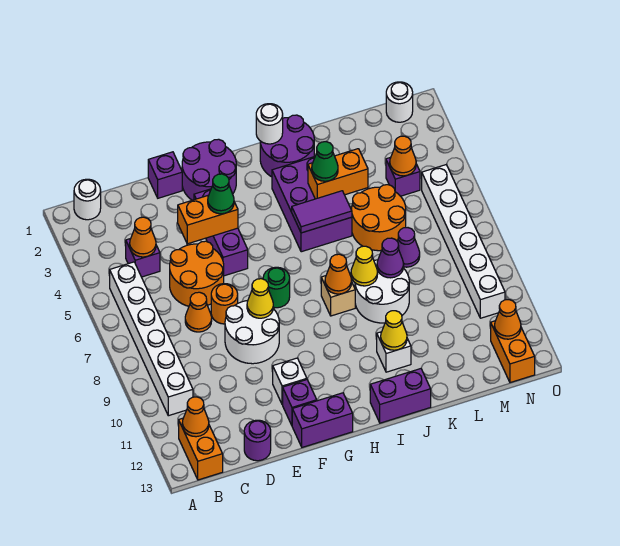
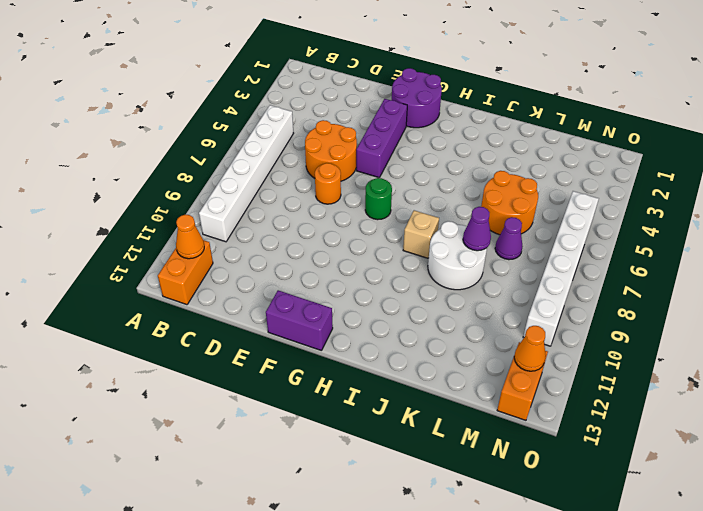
none -> white round brick B1 level 1
none -> purple brick C4 level 1
none -> orange cone D7 level 1
none -> purple round brick D13 level 1

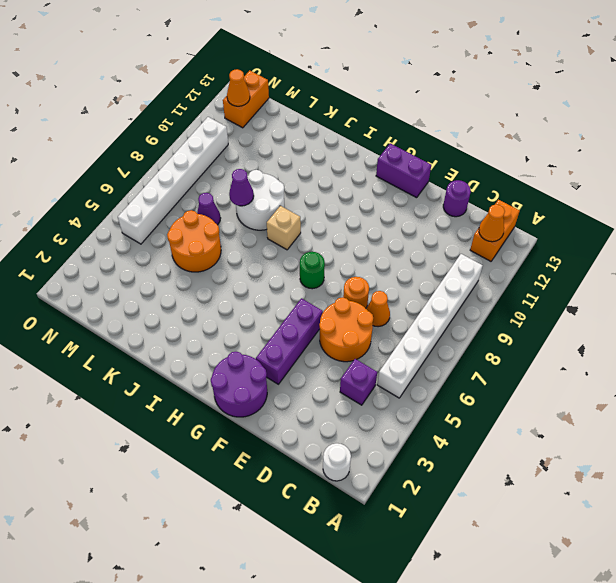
none -> purple brick E1 level 1
none -> white round brick E8:F9 level 1
none -> white brick F11 level 1
none -> purple brick F12 level 1

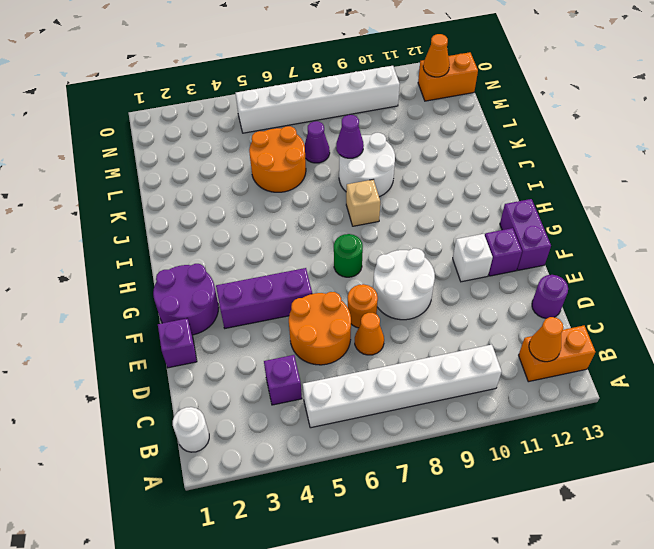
none -> purple round brick I1:J2 level 1
none -> purple brick I3:J5 level 1
none -> purple brick I13:J13 level 1
none -> white brick J11 level 1

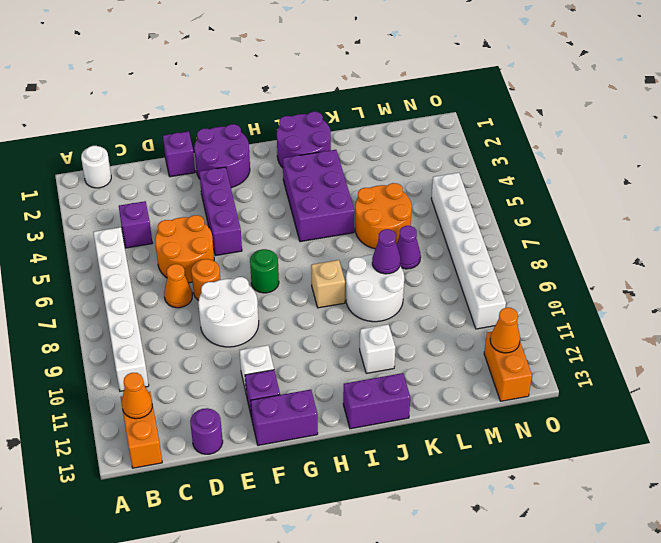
none -> purple brick M4 level 1
none -> white round brick N1 level 1
none -> orange cone C4 level 2
none -> orange brick E4:F4 level 2

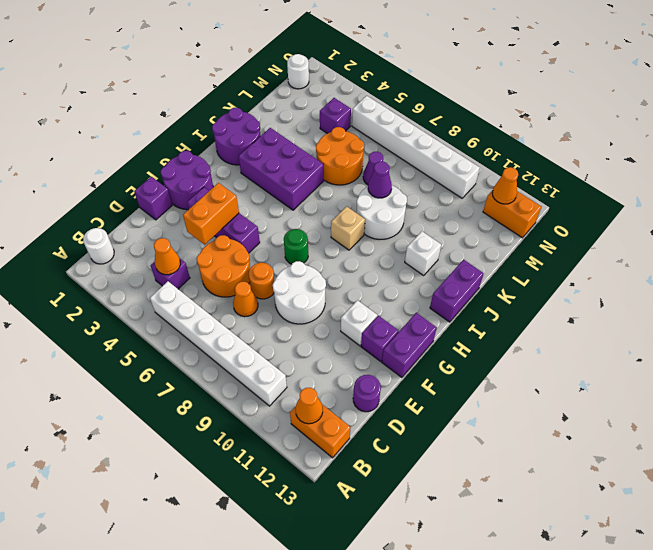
none -> yellow cone F8 level 2
none -> white round brick I1 level 2
none -> purple tile I5:J5 level 2
none -> orange cone I8 level 2

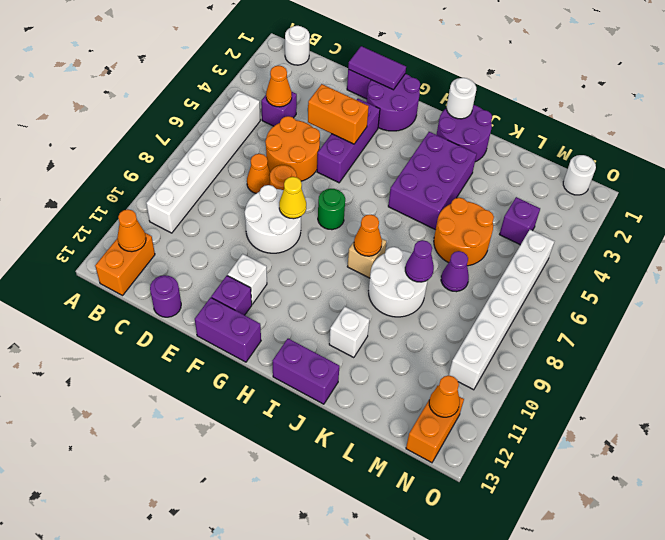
purple tile E1:F1 level 2 -> purple tile I5:J5 level 2
none -> orange brick J4:K4 level 2
none -> yellow cone J8 level 2
none -> yellow cone J11 level 2
none -> orange cone M4 level 2

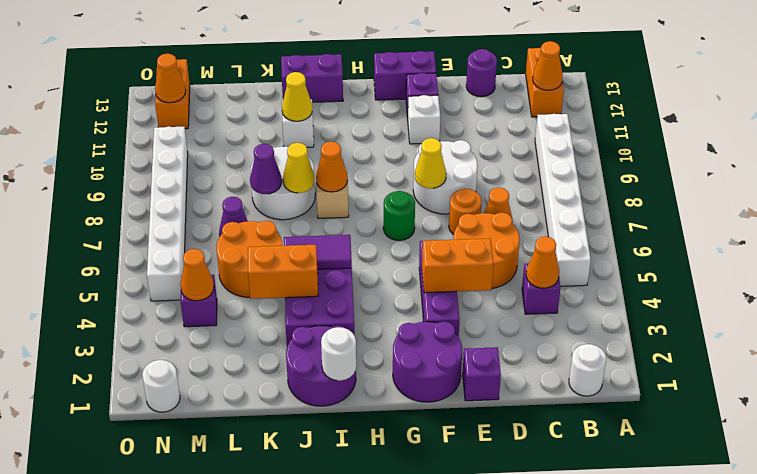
none -> green cone F4 level 3
none -> green cone J4 level 3

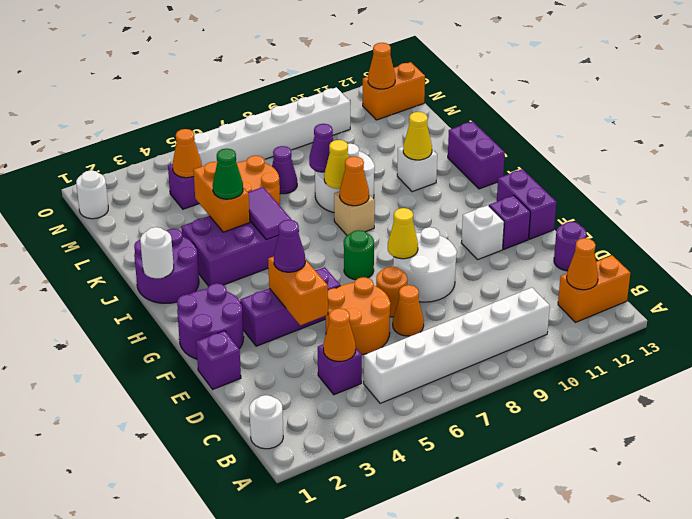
purple cone F4 level 3 -> green cone F4 level 3

